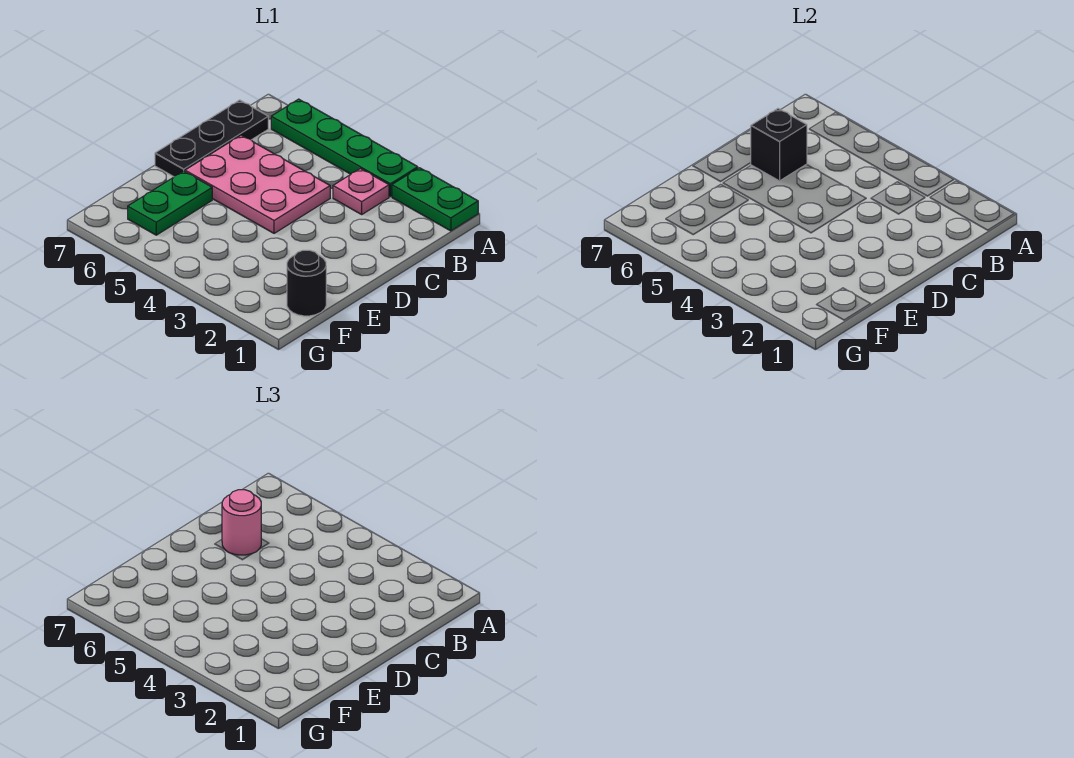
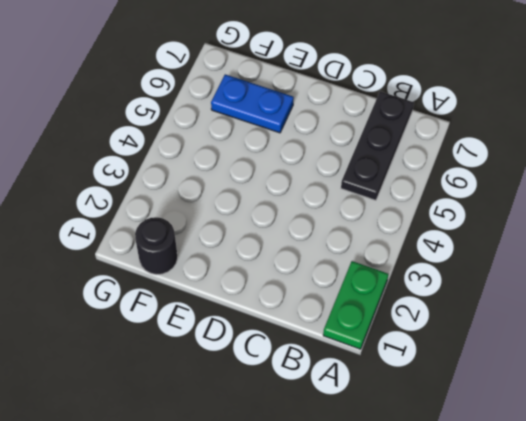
black plate B5:B7 level 1 -> black plate B7:D7 level 1
blue plate E6:F6 level 1 -> green plate E6:F6 level 1
none -> green plate A3:A6 level 1
none -> pink plate B3 level 1

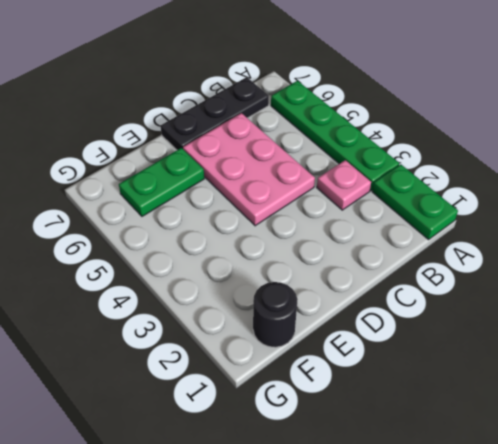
none -> black brick C6 level 2
none -> pink round brick C6 level 3

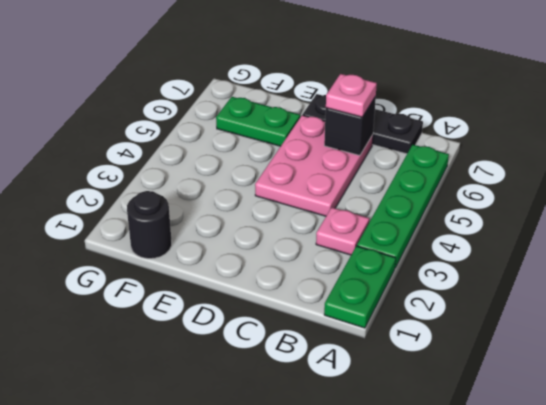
pink plate C6 level 3 -> pink round brick C6 level 3

